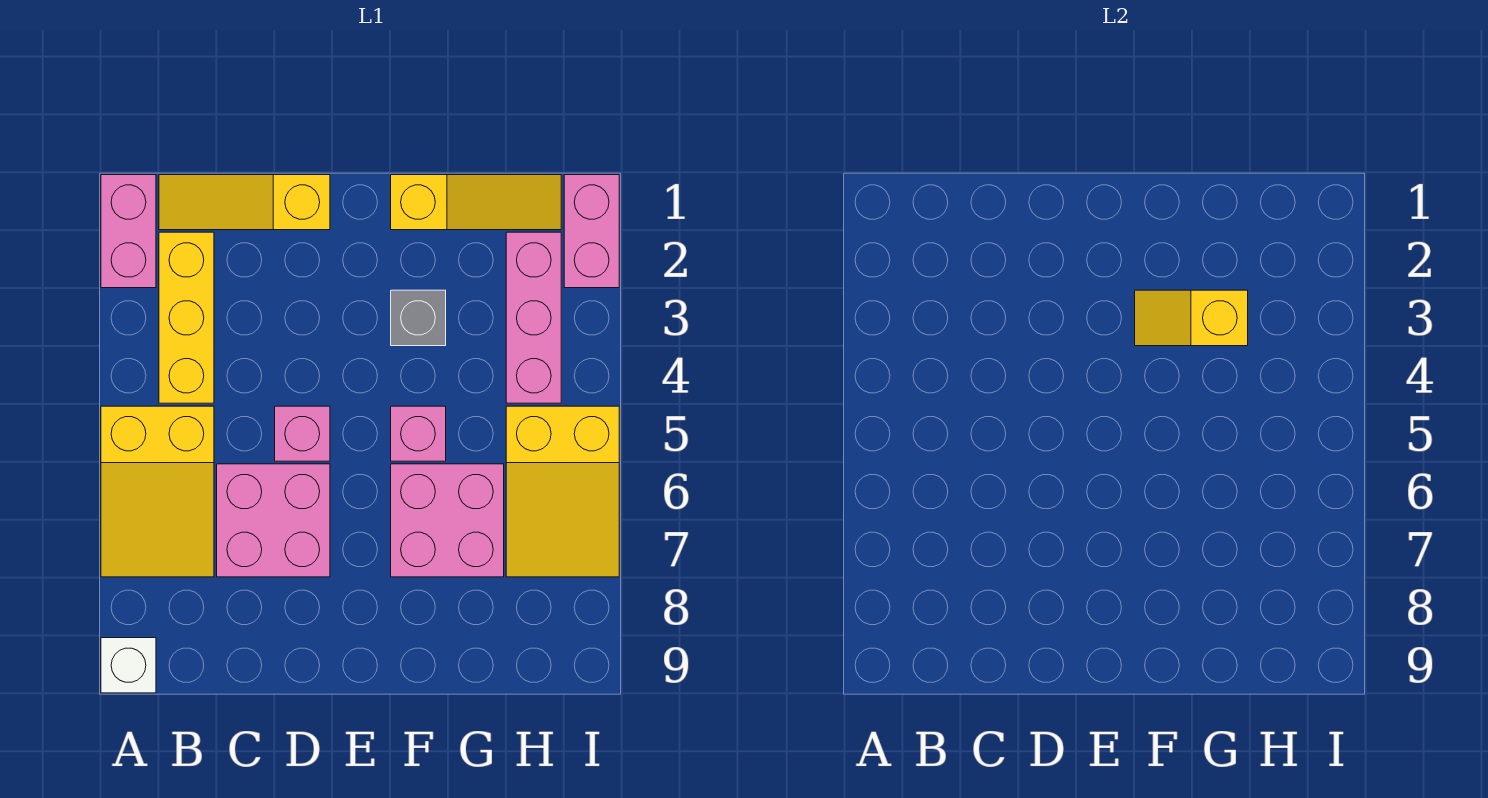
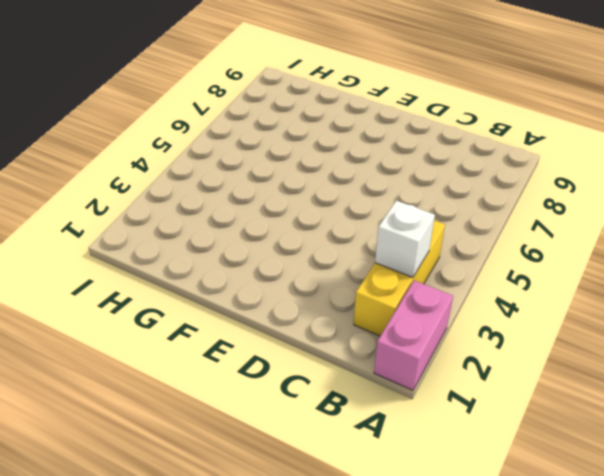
white brick B3 level 2 -> white brick A9 level 1
none -> yellow slope A5:B7 level 1 top 5
none -> yellow slope B1:D1 level 1 top D
none -> pink brick C6:D7 level 1

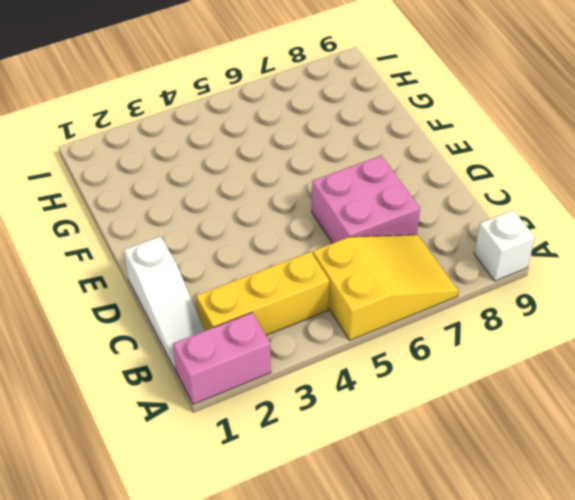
white slope B1:D1 level 1 top D -> yellow slope B1:D1 level 1 top D
none -> pink brick D5 level 1
none -> yellow slope F1:H1 level 1 top F
none -> grey brick F3 level 1

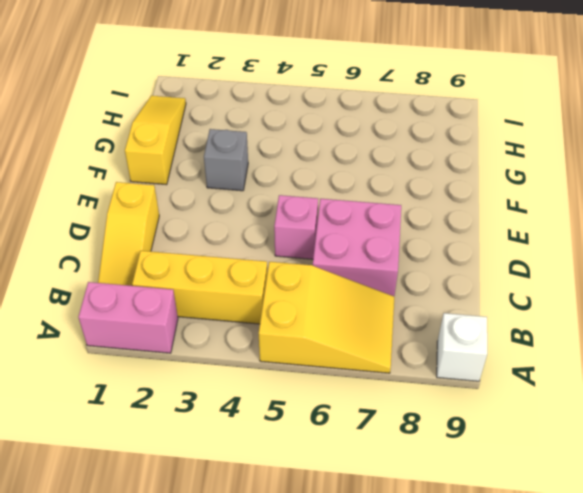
none -> pink brick F5 level 1
none -> pink brick F6:G7 level 1
none -> pink brick H2:H4 level 1

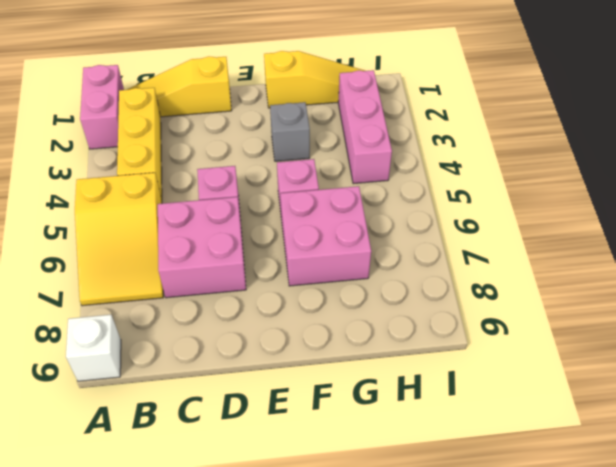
none -> yellow slope H5:I7 level 1 top 5
none -> pink brick I1:I2 level 1
none -> yellow slope F3:G3 level 2 top G

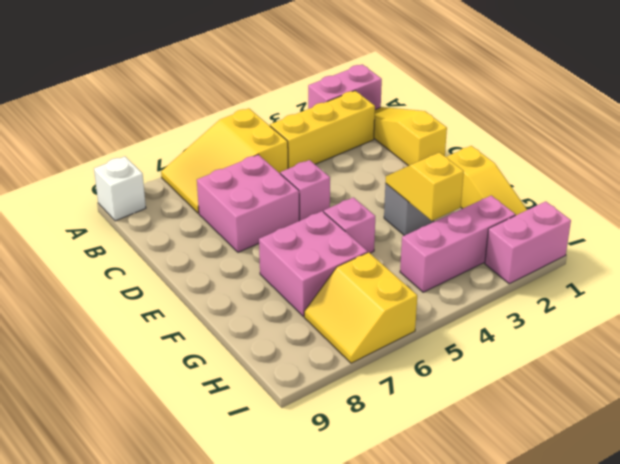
yellow slope H6:I7 level 1 top 6 -> yellow slope H5:I7 level 1 top 5

